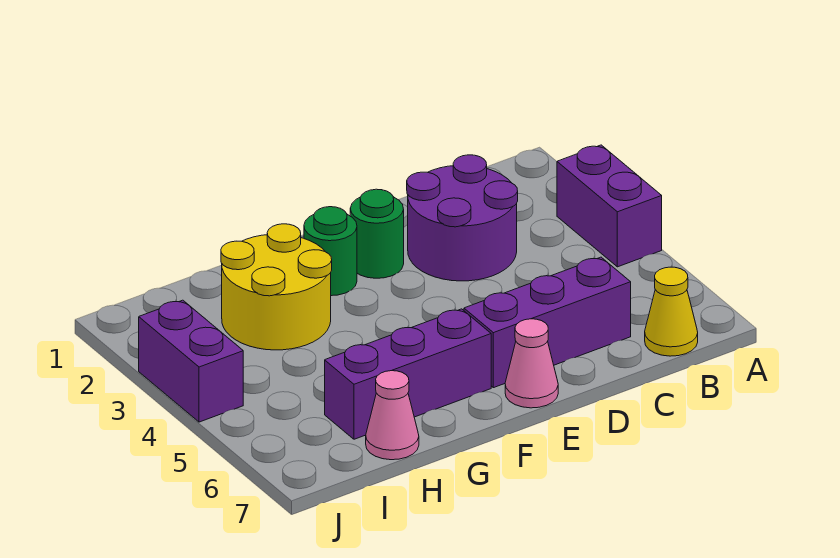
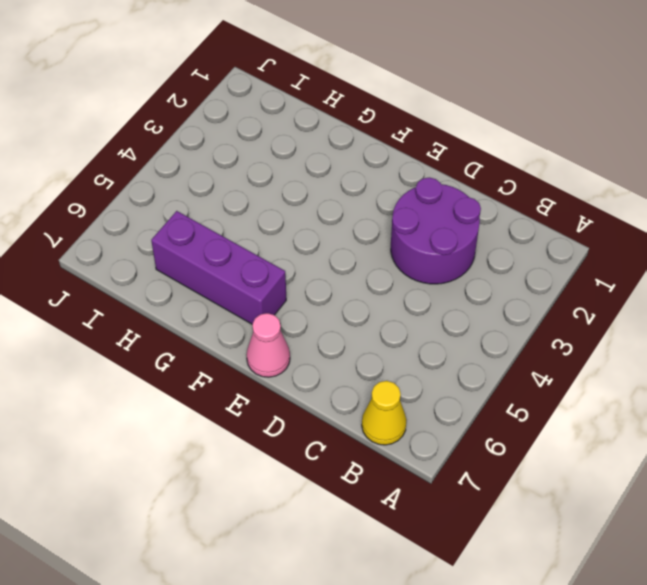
none -> purple brick A3:A4 level 1
none -> purple brick C6:E6 level 1

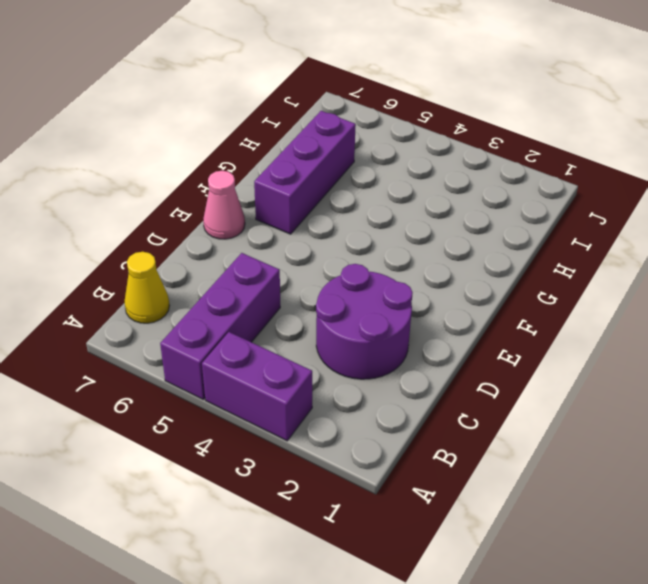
purple brick A5:C5 level 1 -> purple brick C6:E6 level 1
none -> green round brick E2 level 1
none -> green round brick F2 level 1

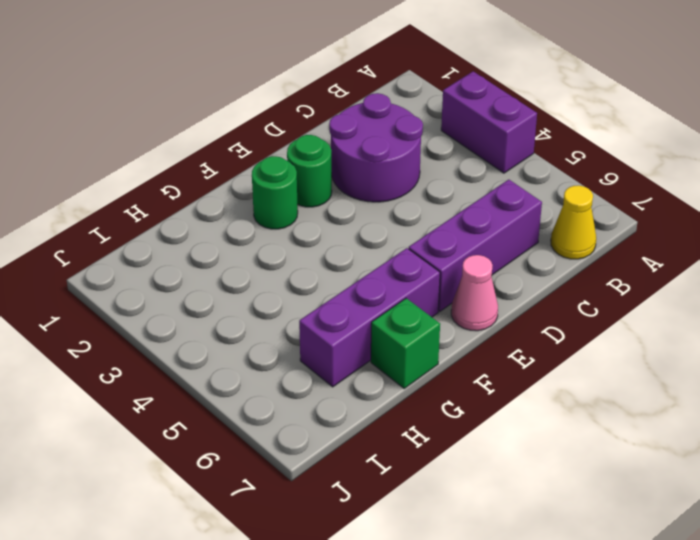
green brick G7 level 1 -> none
none -> yellow round brick G2:H3 level 1
none -> pink cone H7 level 1

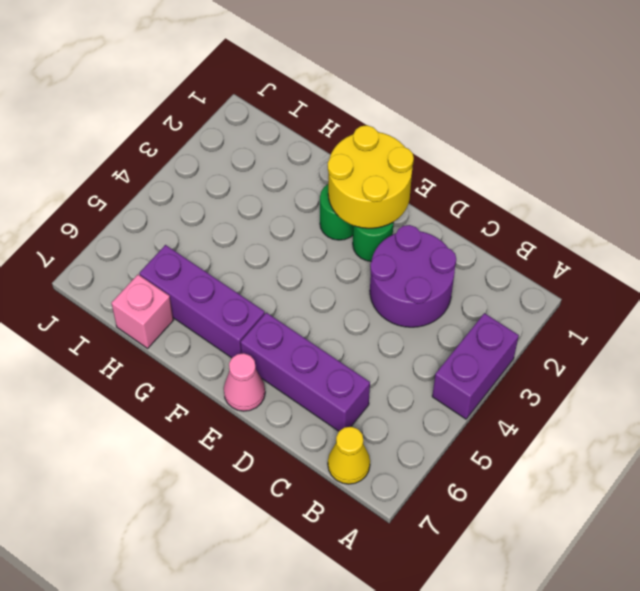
yellow round brick E1:F2 level 2 -> yellow round brick G2:H3 level 1
pink brick H7 level 1 -> pink cone H7 level 1
none -> purple brick J3:J4 level 1

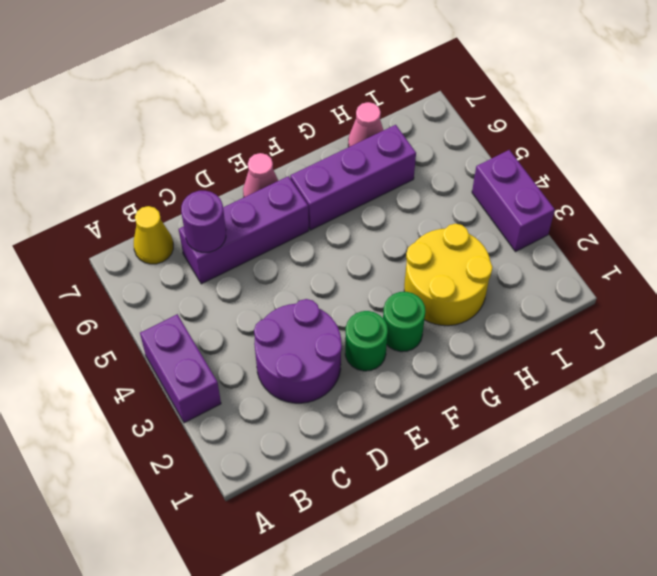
purple round brick C6 level 2 -> none

